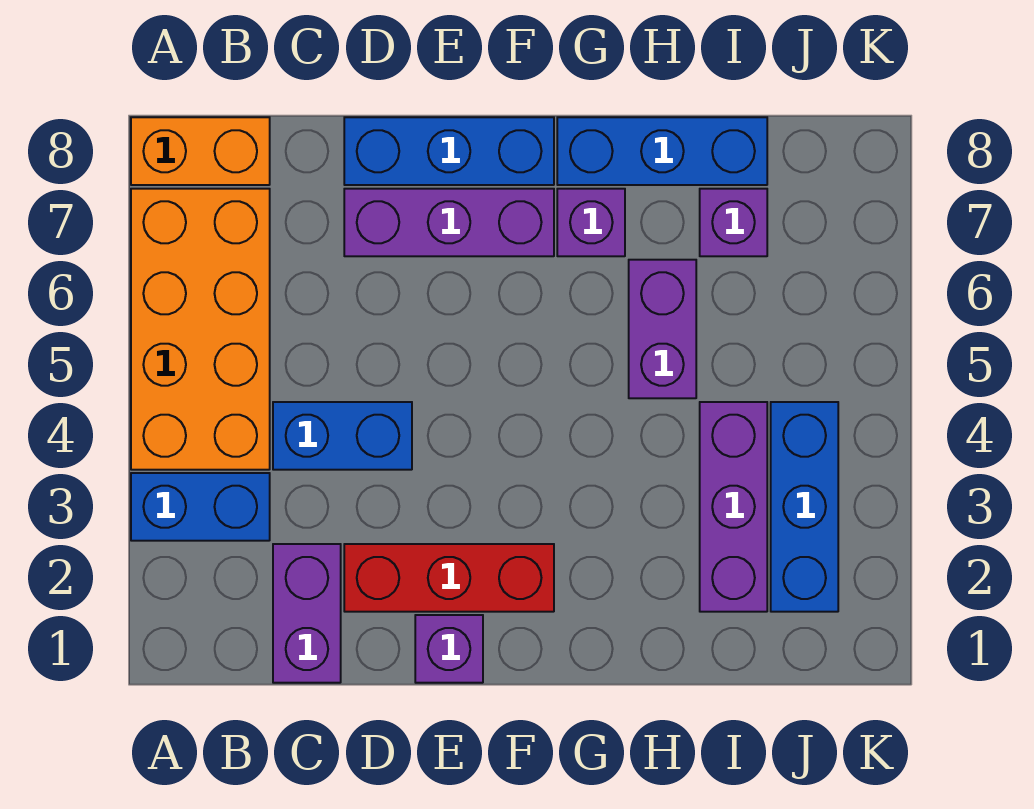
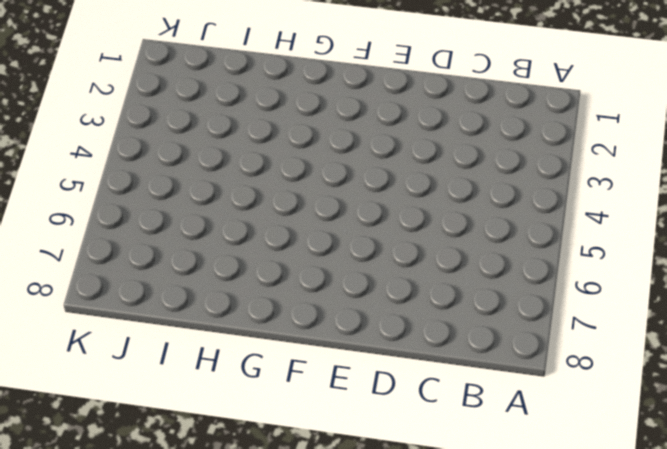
none -> blue brick A3:B3 level 1
none -> orange brick A4:B7 level 1
none -> orange brick A8:B8 level 1

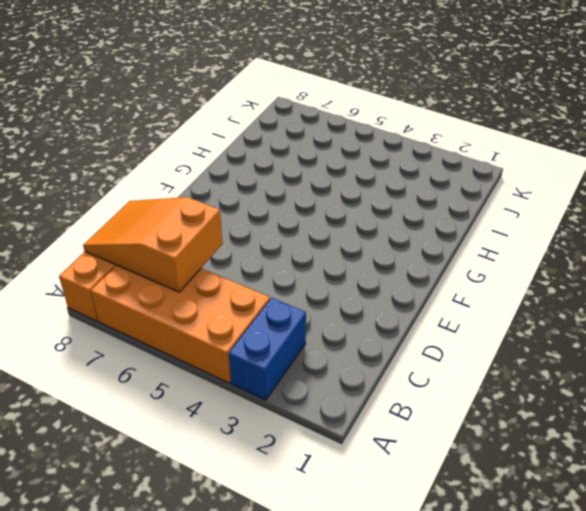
orange slope B6:C8 level 2 top 6 -> none
none -> purple brick C1:C2 level 1
none -> blue brick C4:D4 level 1
none -> red brick D2:F2 level 1

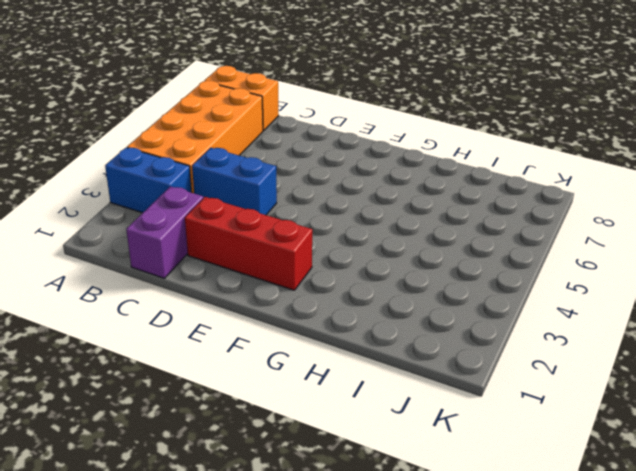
none -> purple brick D7:F7 level 1
none -> blue brick D8:F8 level 1
none -> purple brick E1 level 1

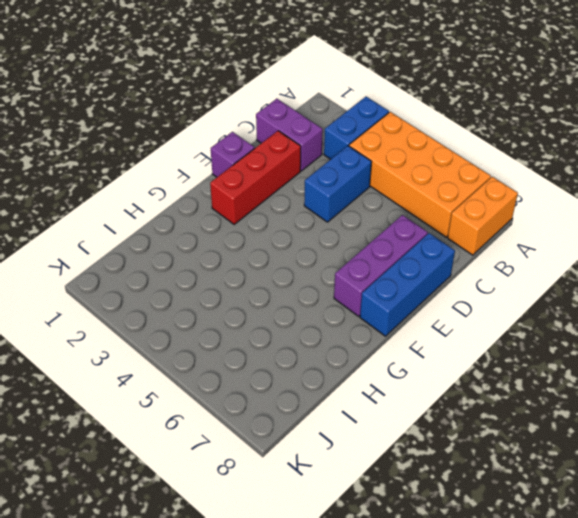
none -> purple brick G7 level 1
none -> blue brick G8:I8 level 1
none -> purple brick H5:H6 level 1

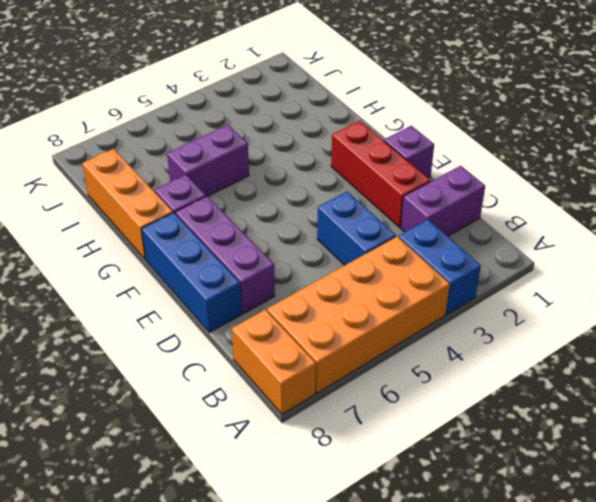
orange brick G8:I8 level 1 -> blue brick G8:I8 level 1
none -> purple brick I2:I4 level 1
none -> purple brick I7 level 1
none -> blue brick J2:J4 level 1

